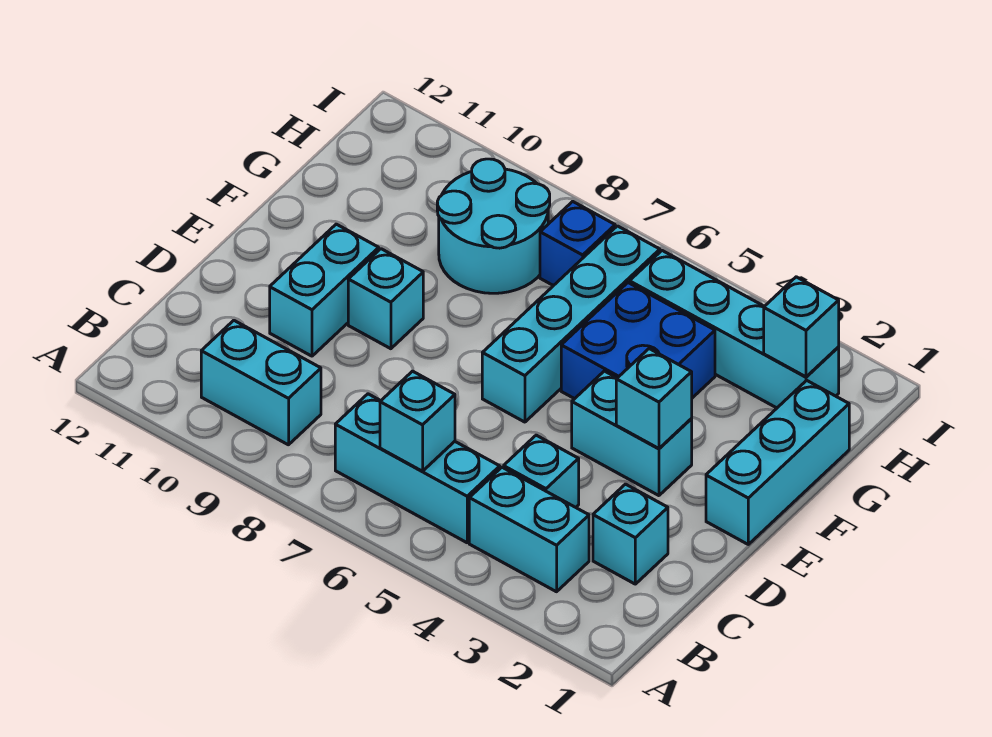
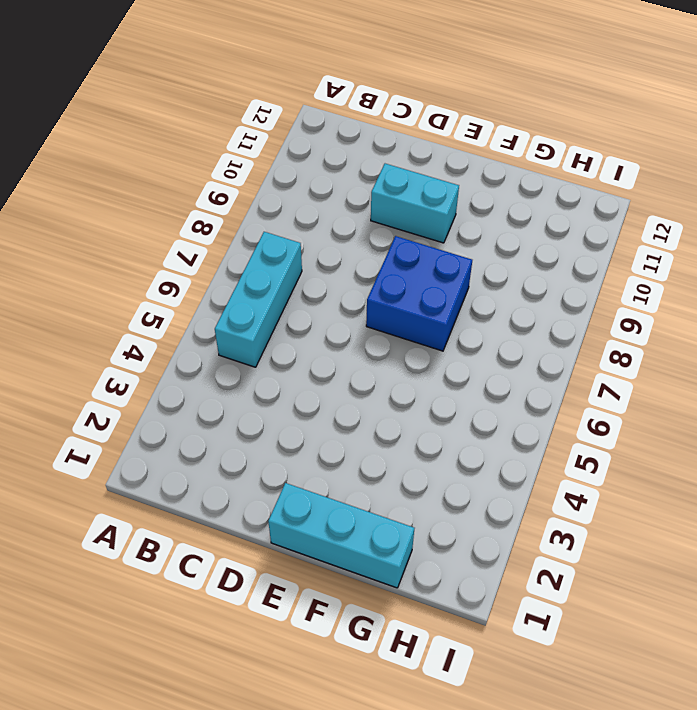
blue brick E7:F8 level 1 -> blue brick F4:G5 level 1
none -> cyan brick B3:B4 level 1
none -> cyan brick B9:B10 level 1
none -> cyan brick C2 level 1

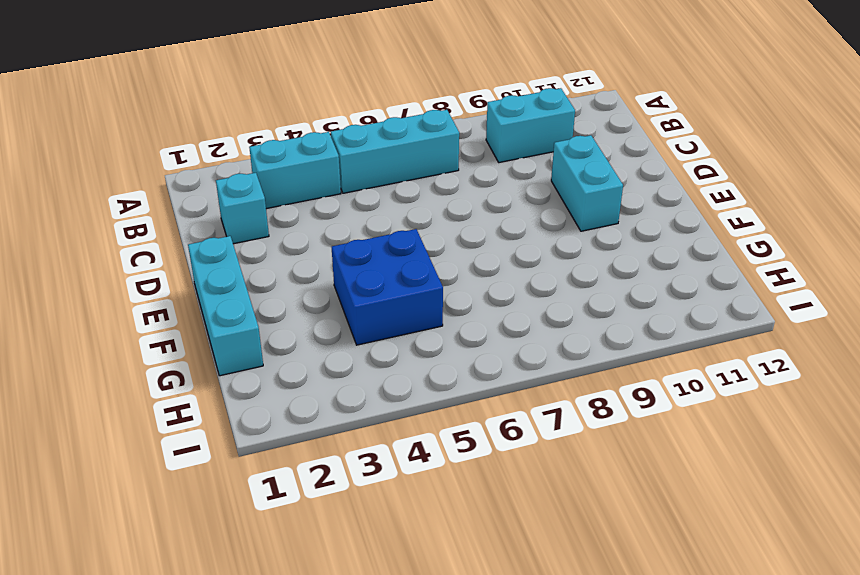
none -> cyan brick C4 level 1
none -> cyan brick E3:E4 level 1
none -> cyan brick E6:H6 level 1

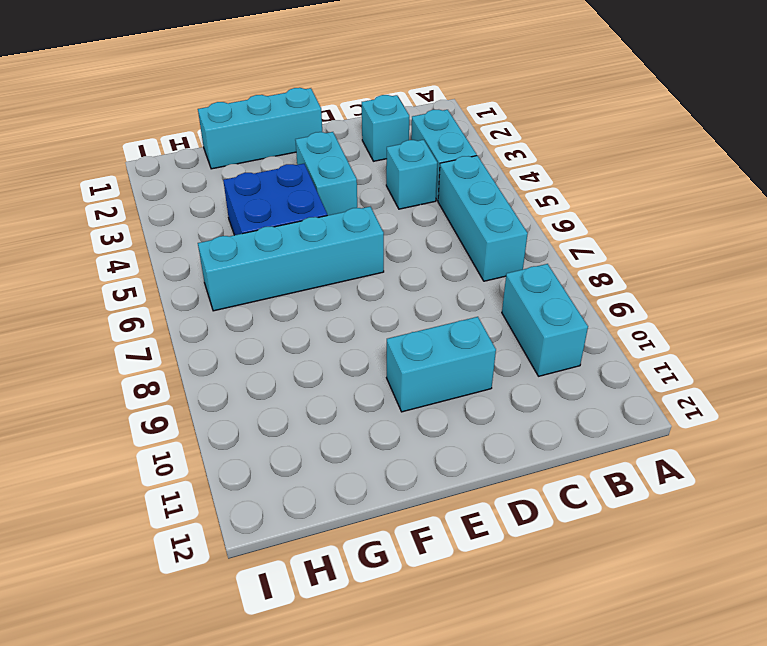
none -> cyan brick E9 level 1
none -> cyan round brick G8:H9 level 1
none -> cyan brick H2:H5 level 1

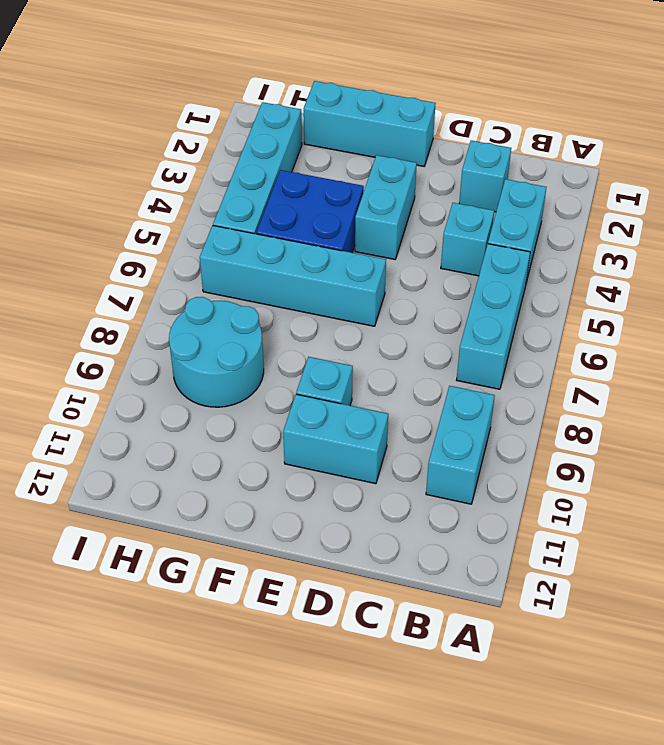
none -> blue brick H7 level 1
none -> cyan brick B6 level 2
none -> cyan brick E3 level 2

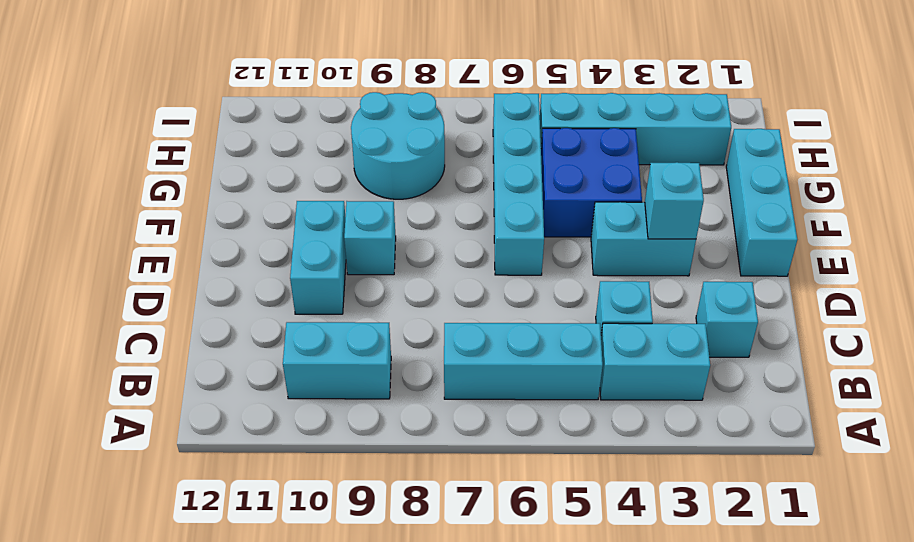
none -> blue brick H7 level 1
none -> cyan brick B6 level 2
none -> cyan brick H2 level 2

